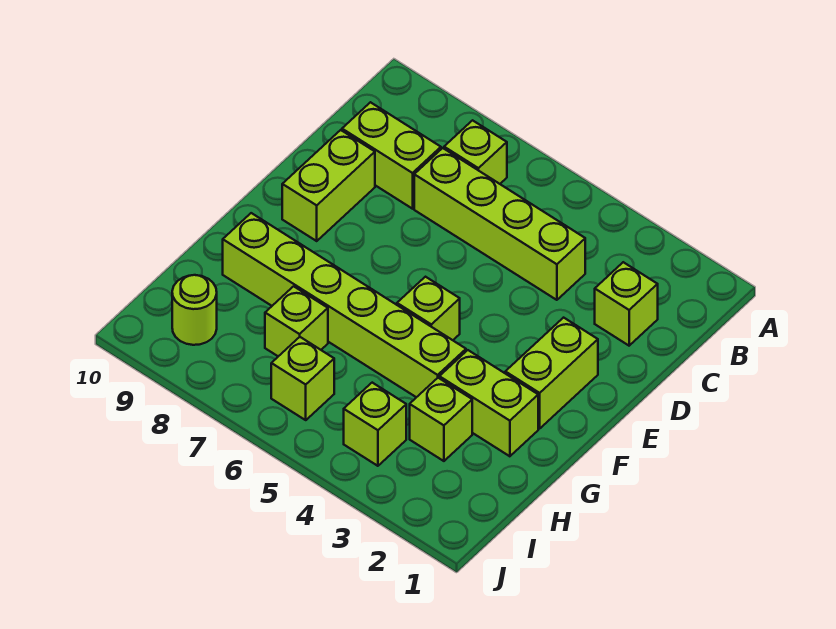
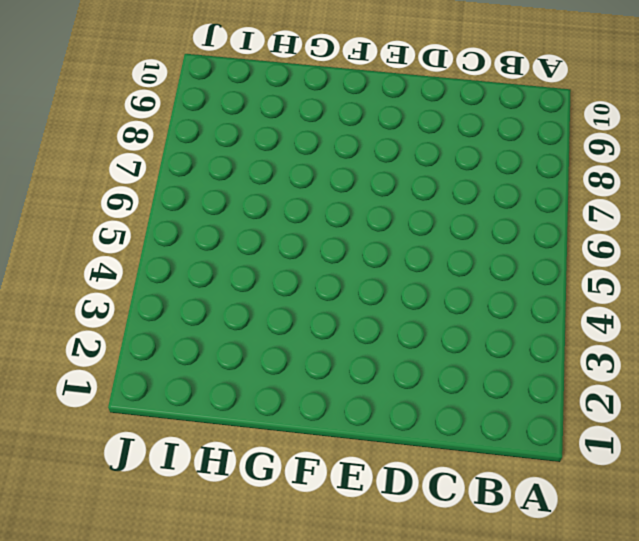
none -> lime brick B7 level 1
none -> lime brick C2 level 1
none -> lime brick C4:C7 level 1

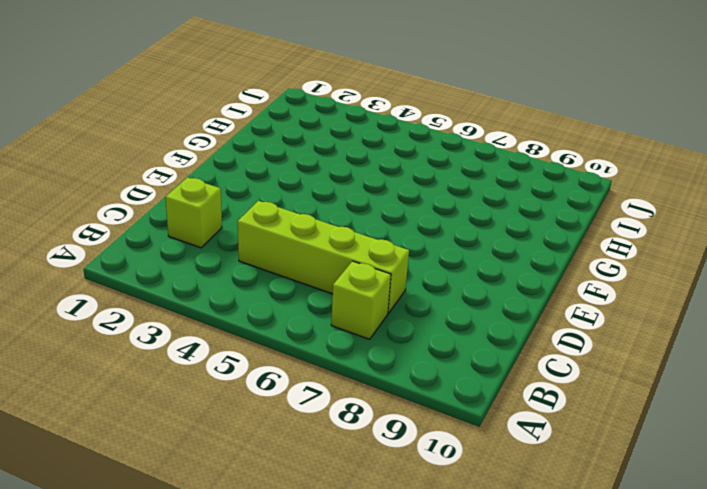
none -> lime brick C8:C9 level 1
none -> lime brick D9:E9 level 1
none -> lime brick E2:F2 level 1

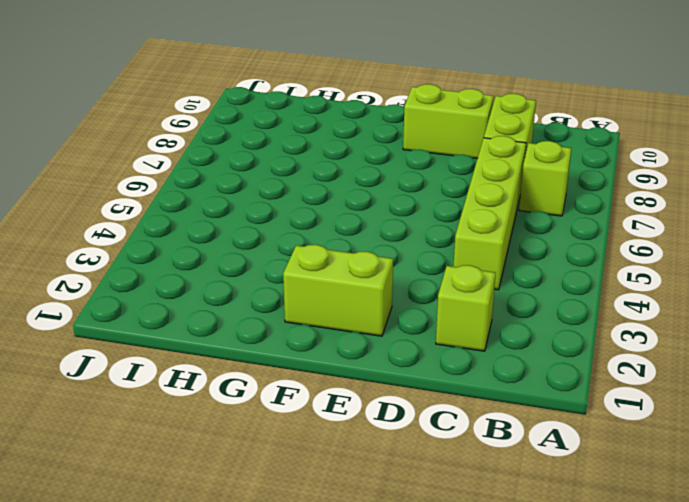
none -> lime brick F5 level 1
none -> lime brick G2:G3 level 1
none -> lime brick G4:G9 level 1

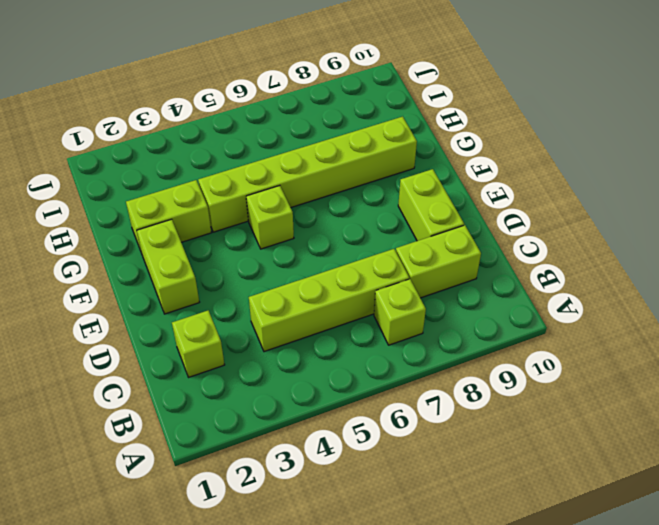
none -> lime brick H3 level 1
none -> lime brick H7 level 1
none -> lime brick I4 level 1

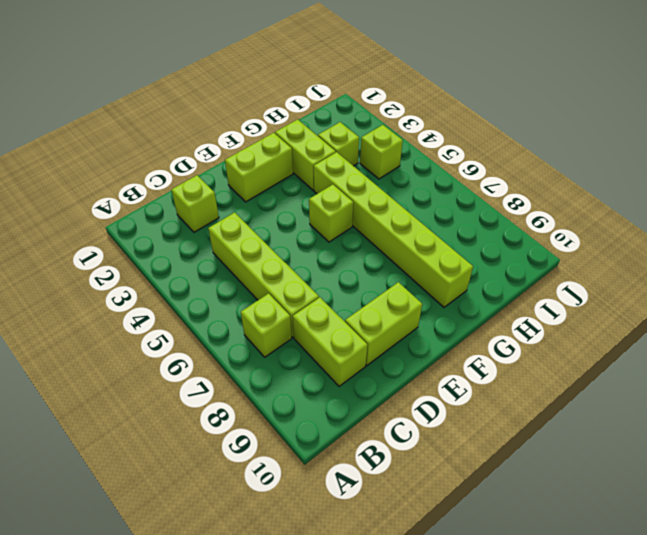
none -> lime brick H7 level 1
none -> lime brick I6 level 1
none -> lime round brick I9 level 1

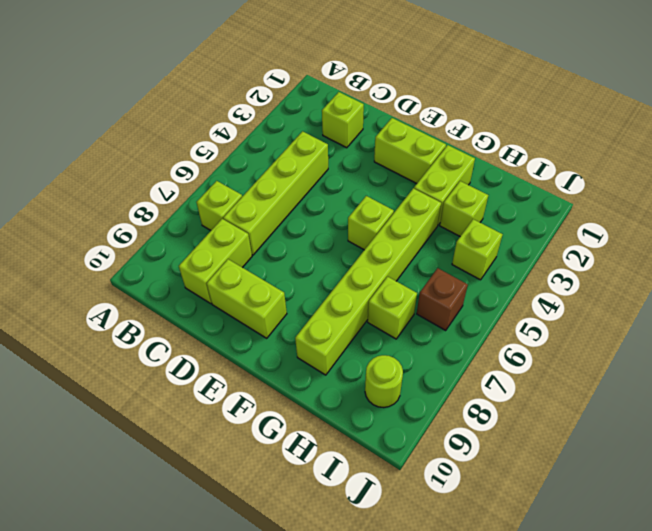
brown brick I6 level 1 -> lime brick I6 level 1

